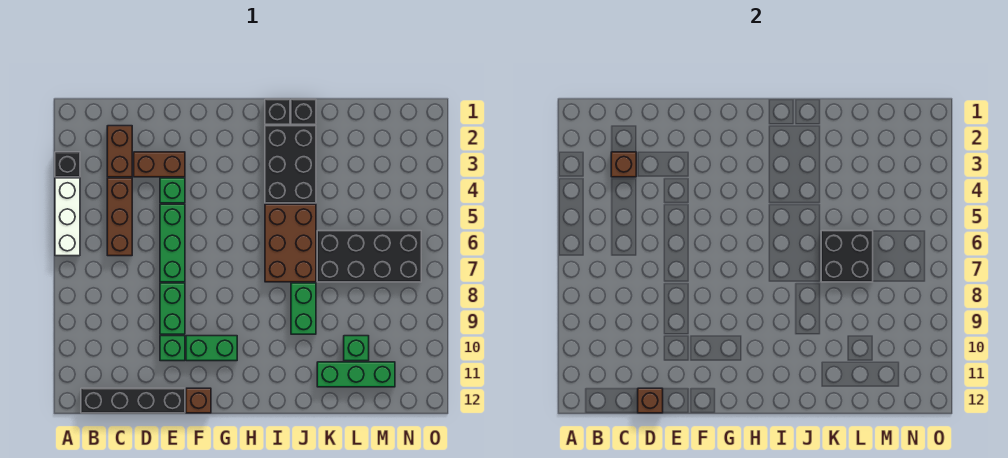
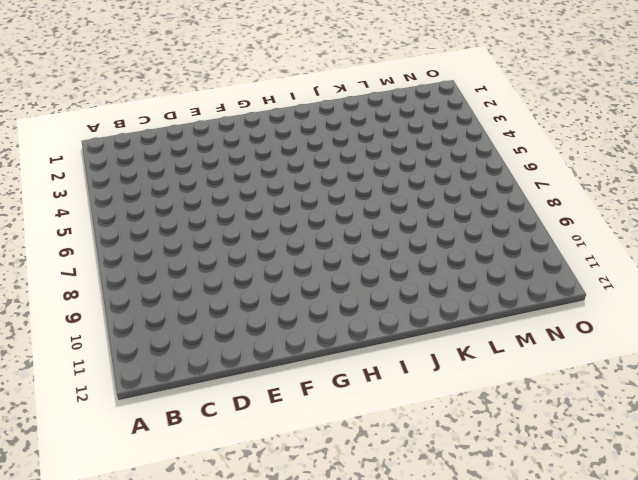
none -> black brick A3 level 1
none -> white brick A4:A6 level 1
none -> black brick B12:E12 level 1

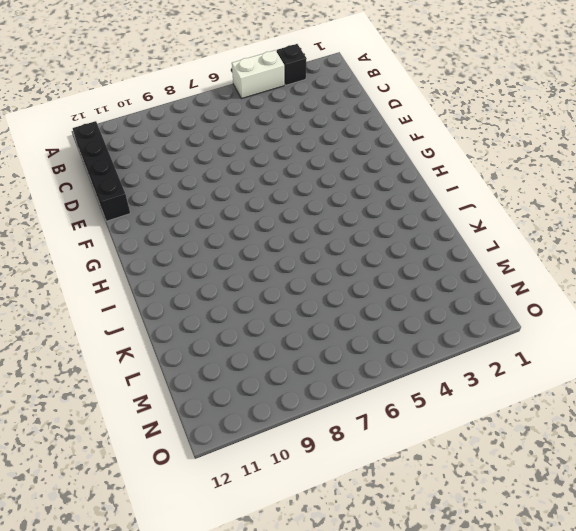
white brick A4:A5 level 1 -> white brick A4:A6 level 1
none -> brown brick C2:C3 level 1
none -> brown brick C4:C6 level 1
none -> brown brick D3:E3 level 1

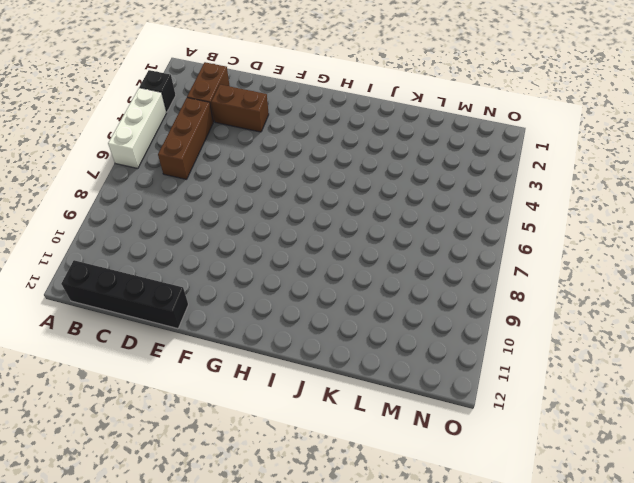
none -> green brick E4 level 1
none -> green brick E5:E7 level 1
none -> green brick E8:E9 level 1

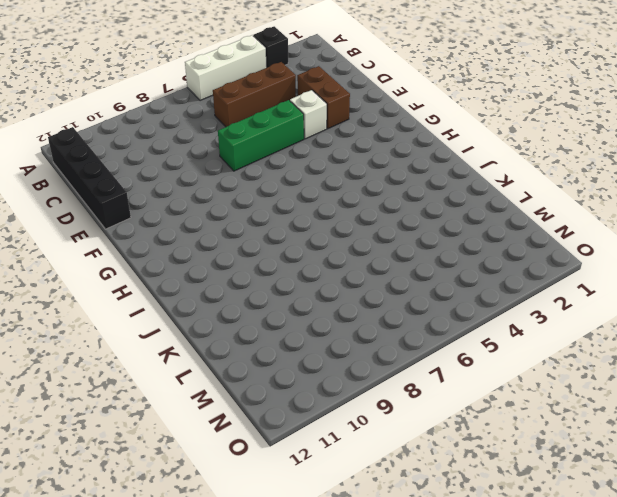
white brick E4 level 1 -> green brick E4 level 1
none -> brown brick C2:C3 level 1
none -> green brick E8:E9 level 1
none -> green brick E10 level 1

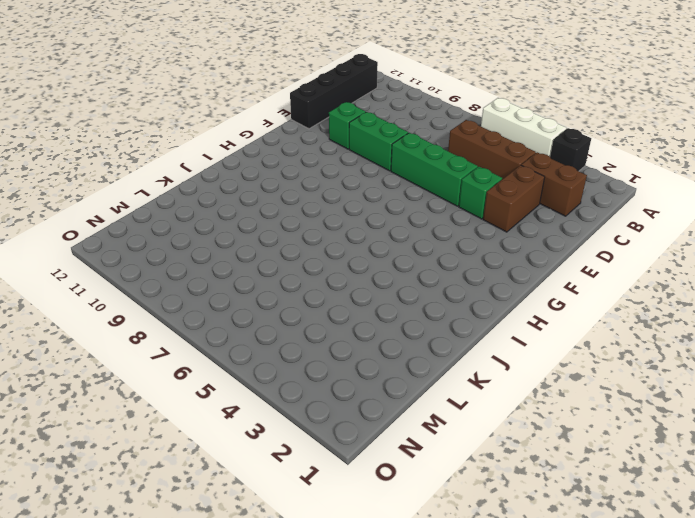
none -> green brick F10:G10 level 1
none -> brown brick F12 level 1
none -> black brick I1 level 1

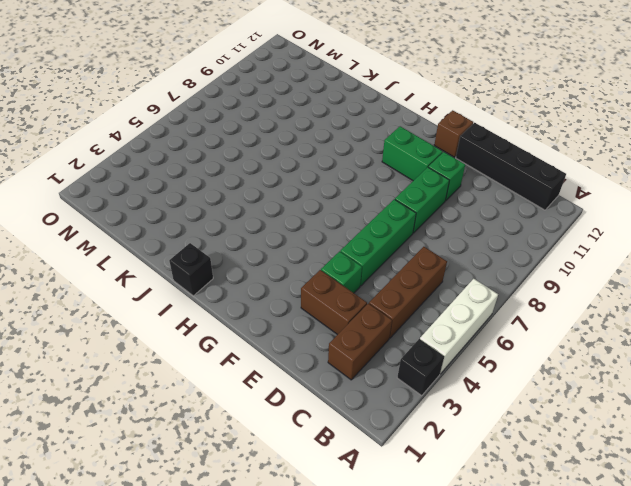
none -> black brick I2:J4 level 1
none -> brown brick I5:J7 level 1
none -> black brick J1 level 1

